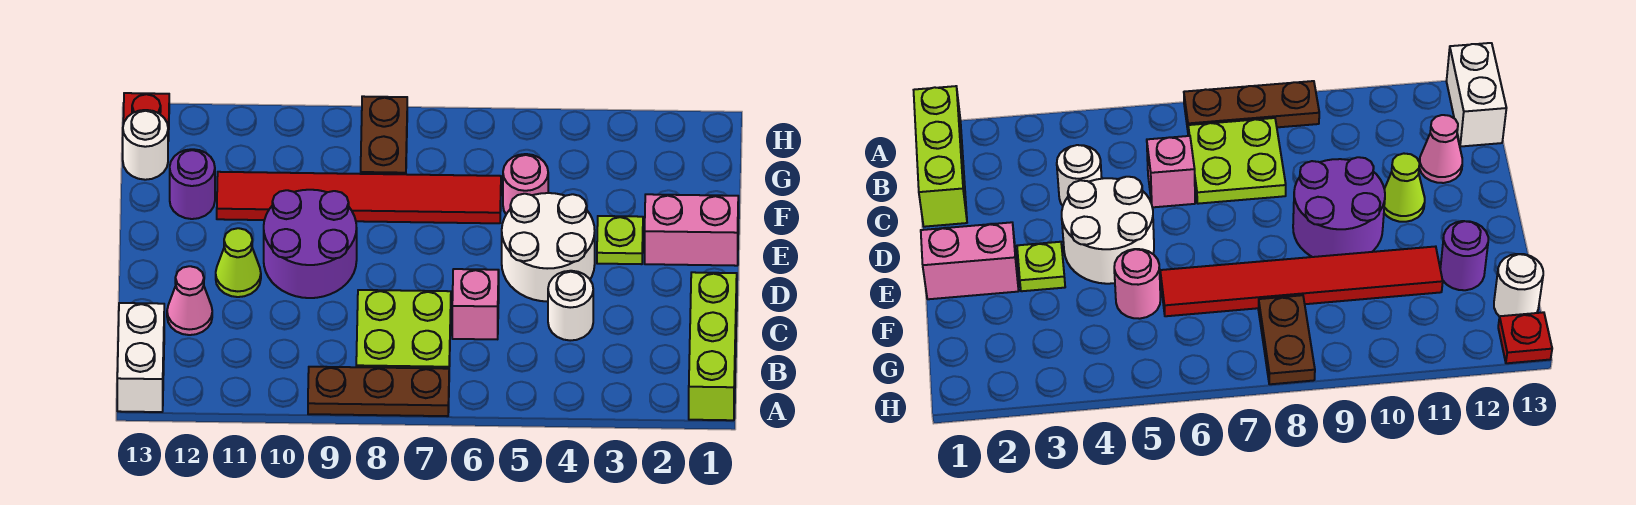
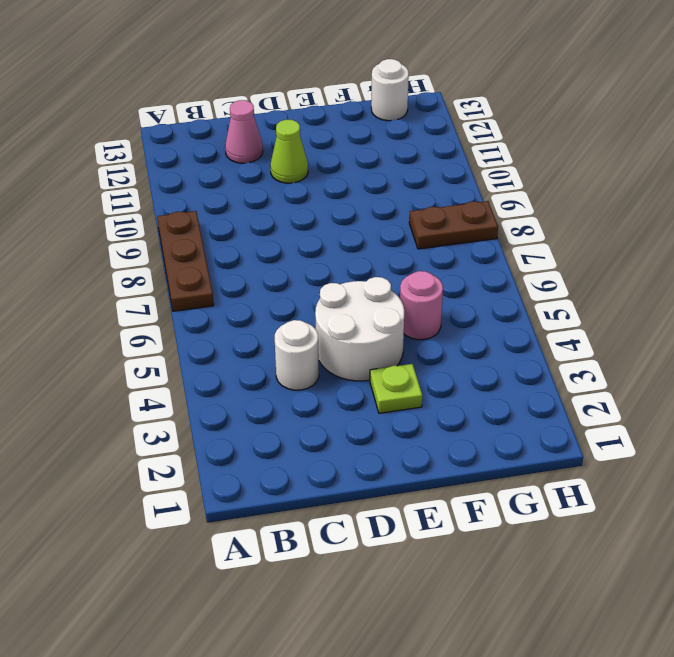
none -> lime brick A1:C1 level 1
none -> white brick A13:B13 level 1
none -> lime plate B7:C8 level 1

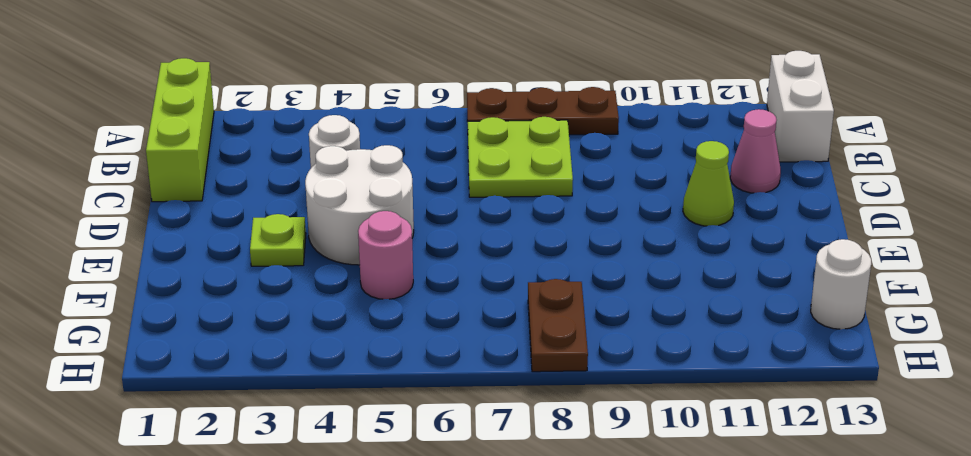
none -> pink brick C6 level 1
none -> purple round brick D9:E10 level 1
none -> pink brick E1:E2 level 1

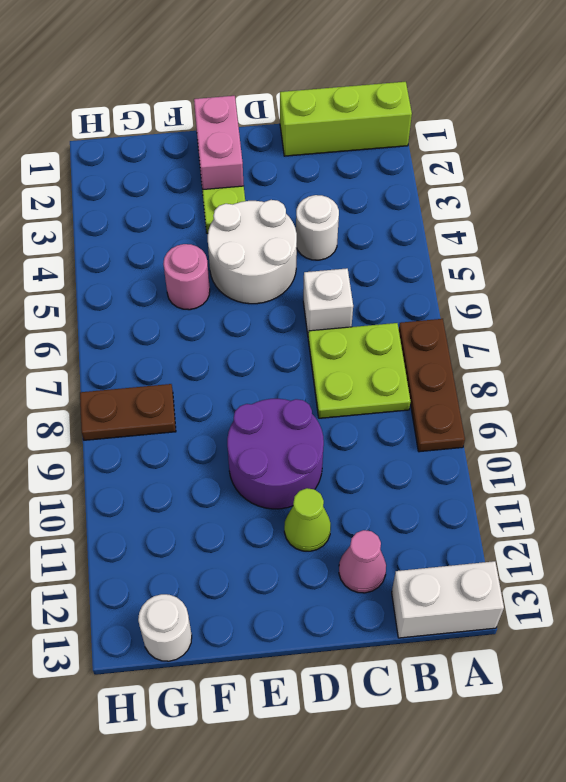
white brick C6 level 1 -> pink brick C6 level 1
none -> red tile F6:F11 level 1
none -> purple round brick F12 level 1
none -> red plate H13 level 1

